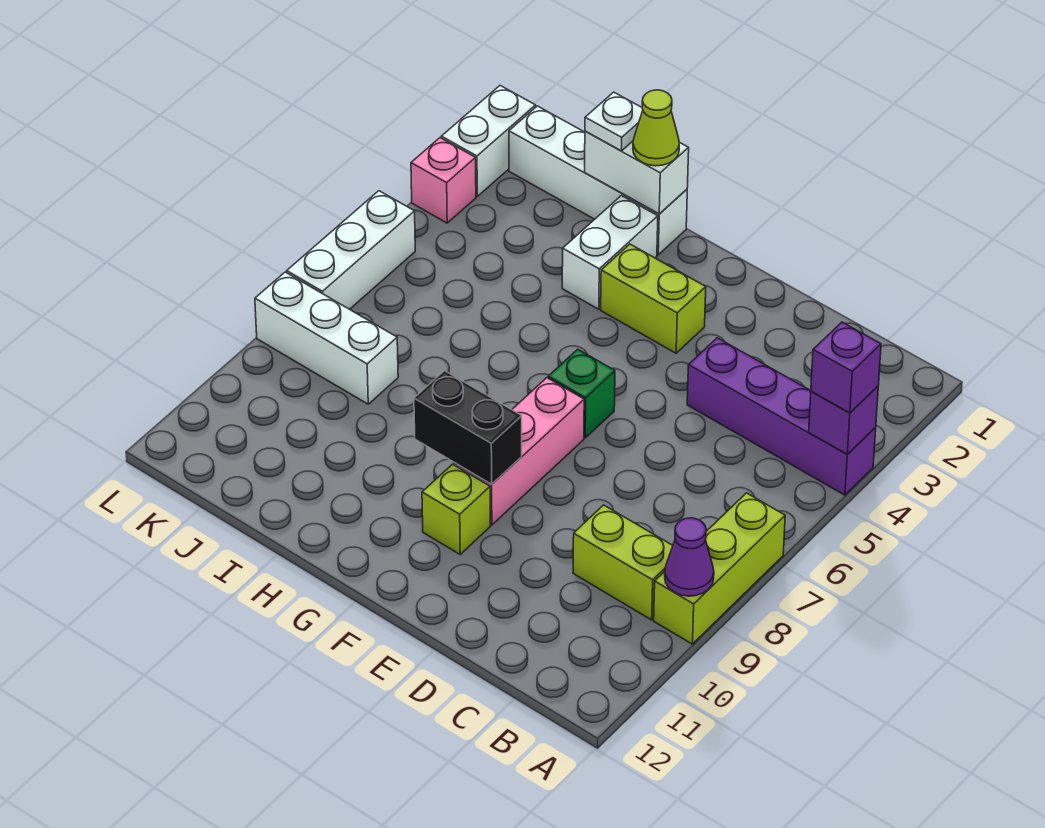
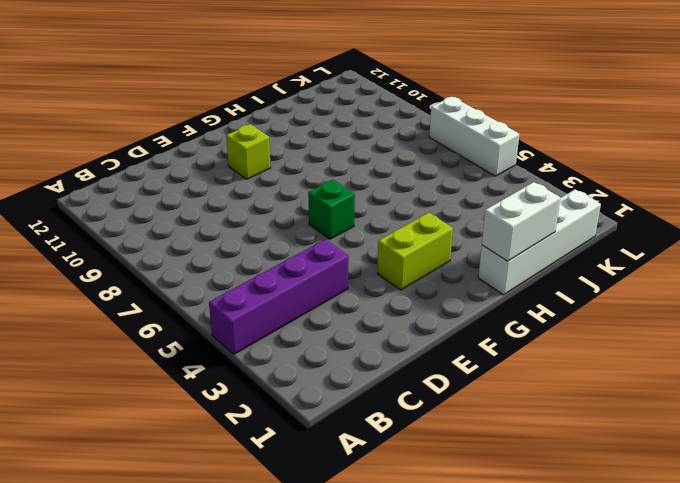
none -> lime brick A7:A9 level 1
none -> lime brick B9:C9 level 1
none -> pink brick F7:F9 level 1

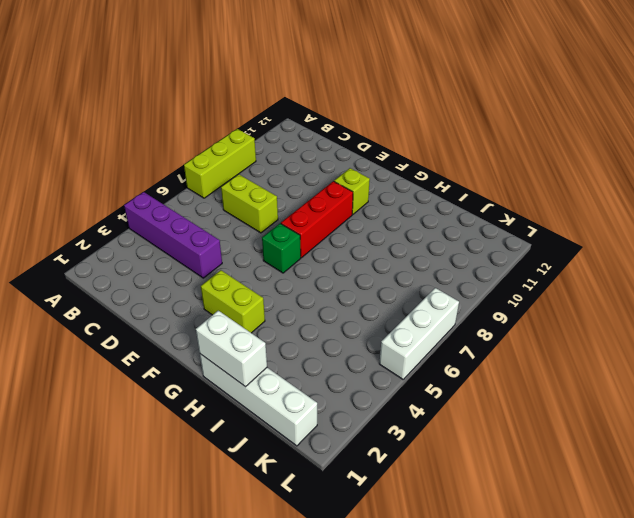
lime brick C7:D7 level 1 -> lime brick B9:C9 level 1
red brick F7:F9 level 1 -> pink brick F7:F9 level 1
none -> white brick H2:H3 level 1
none -> white brick J8:L8 level 1
none -> white brick L1:L2 level 1

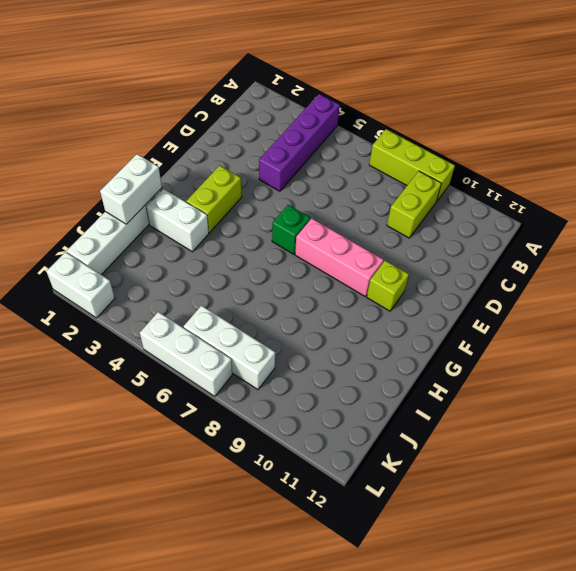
white brick K6:K8 level 1 -> white brick J8:L8 level 1
none -> pink brick L3 level 1
none -> purple brick A4 level 2
none -> purple cone A9 level 2

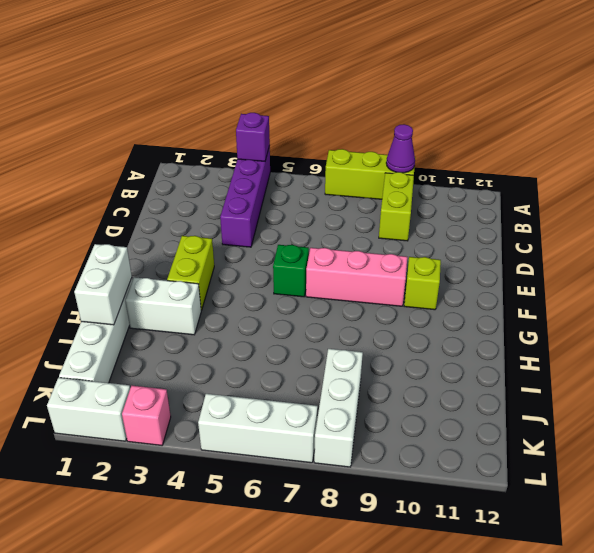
none -> black brick F9:G9 level 2
none -> purple brick A4 level 3
none -> lime cone H1 level 3

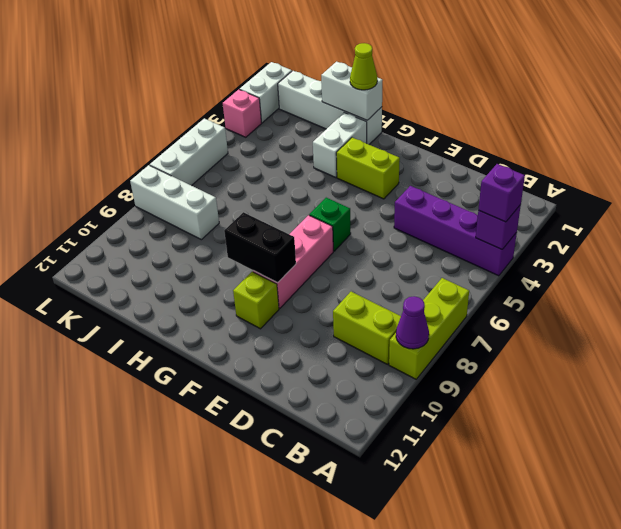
none -> white plate I1 level 3

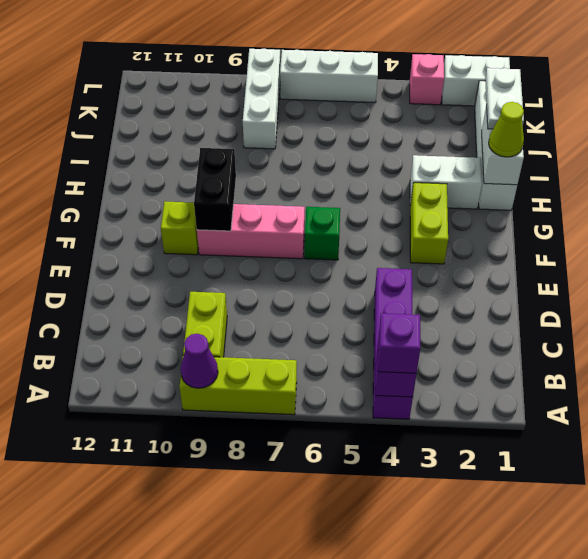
white plate I1:J1 level 3 -> white plate I1 level 3

